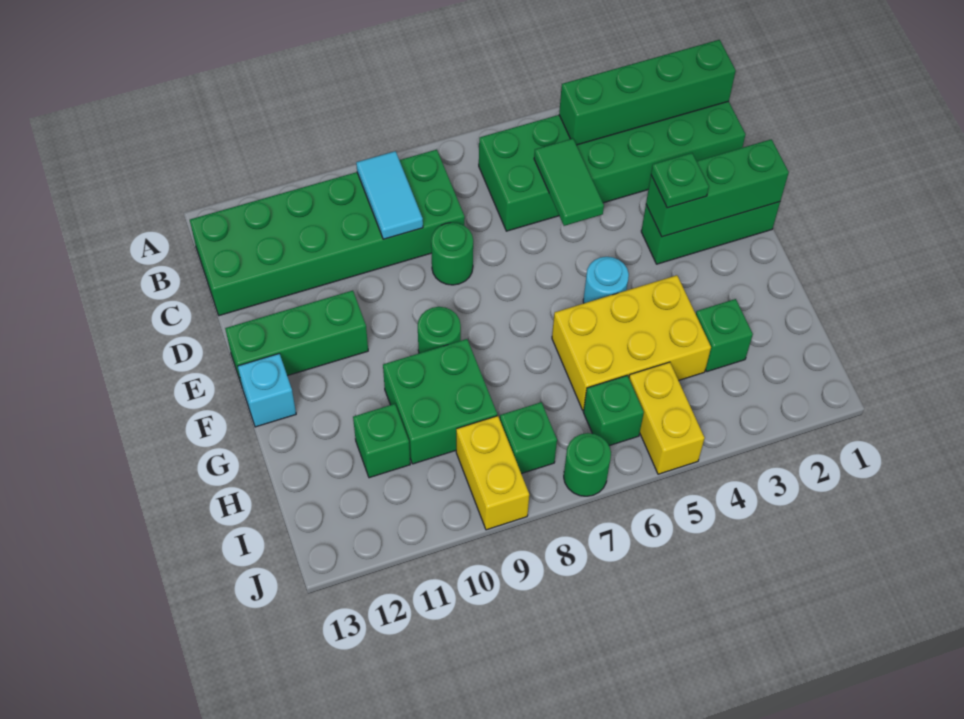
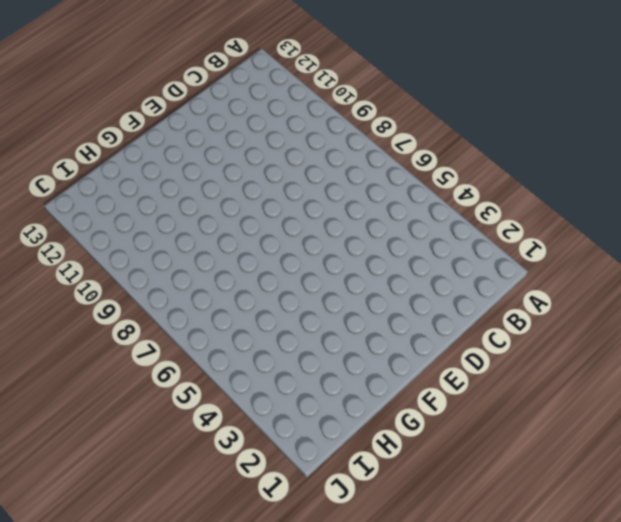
none -> green brick B1:C6 level 1
none -> green brick B8:C13 level 1
none -> green round brick D8 level 1

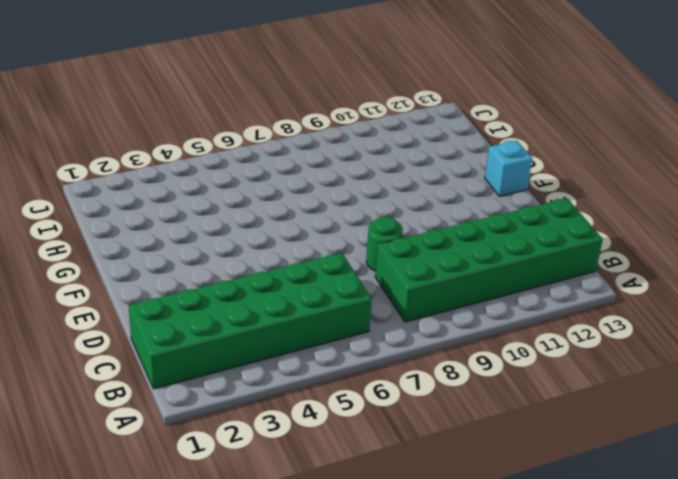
none -> green brick E1:E3 level 1
none -> green brick E11:E13 level 1
none -> cyan round brick F5 level 1

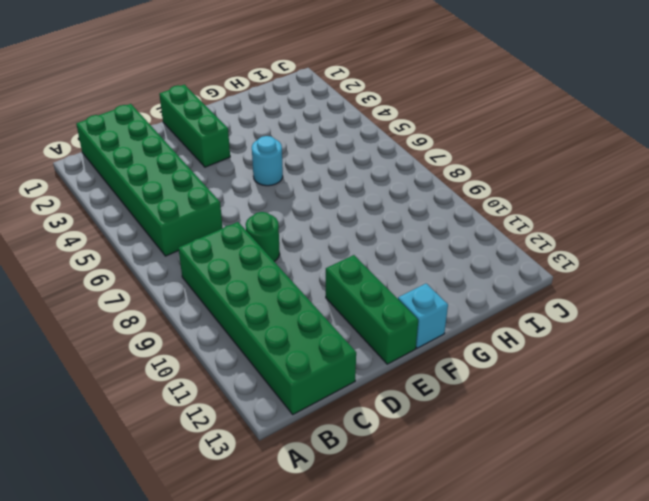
none -> green round brick F9 level 1
none -> yellow brick G4:H6 level 1
none -> green brick G9:H10 level 1

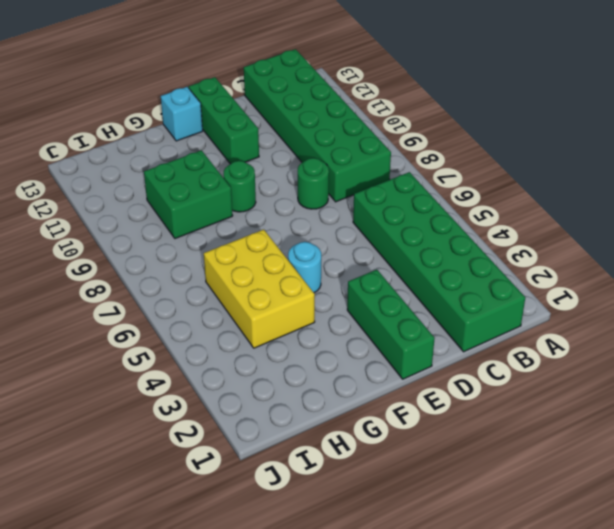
none -> green brick H3 level 1
none -> green brick H11 level 1
none -> yellow brick I5:J5 level 1

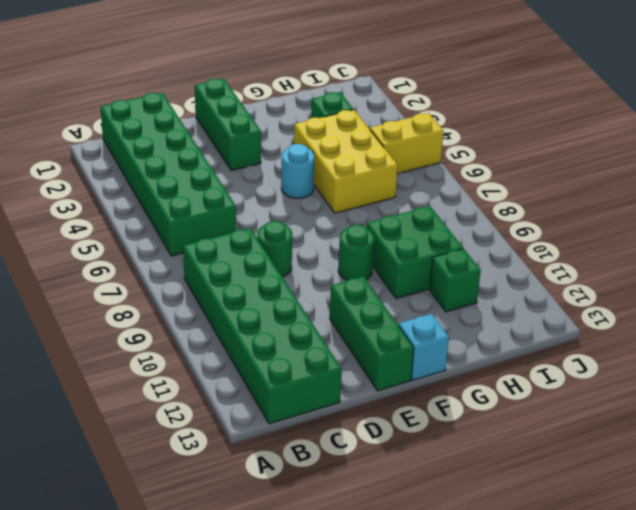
none -> green brick I6 level 1
none -> green brick I8 level 1
none -> yellow brick I9:J9 level 1

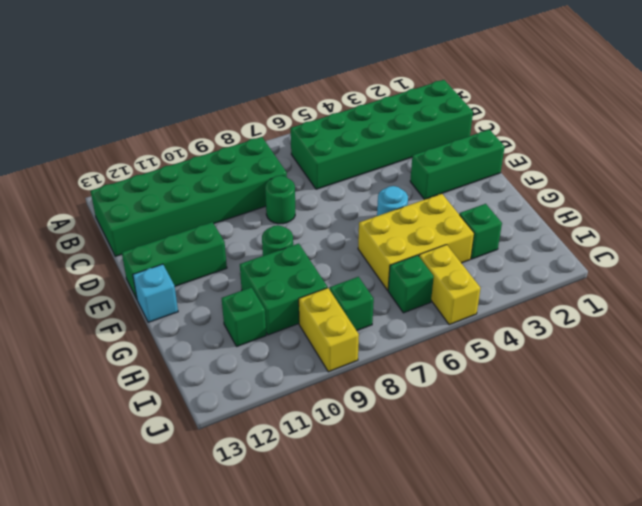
none -> green round brick J7 level 1
none -> green brick B1:B4 level 2
none -> cyan tile B9:C9 level 2

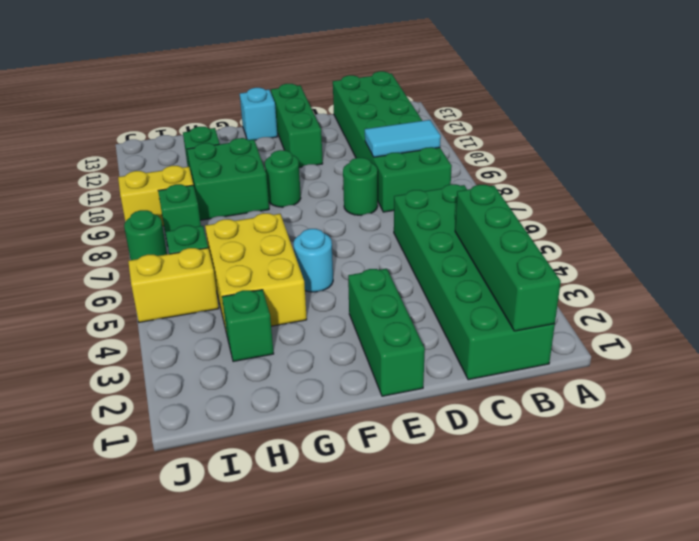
none -> green tile C5:D5 level 2
none -> green brick E1:E3 level 2
none -> green plate E3 level 3

